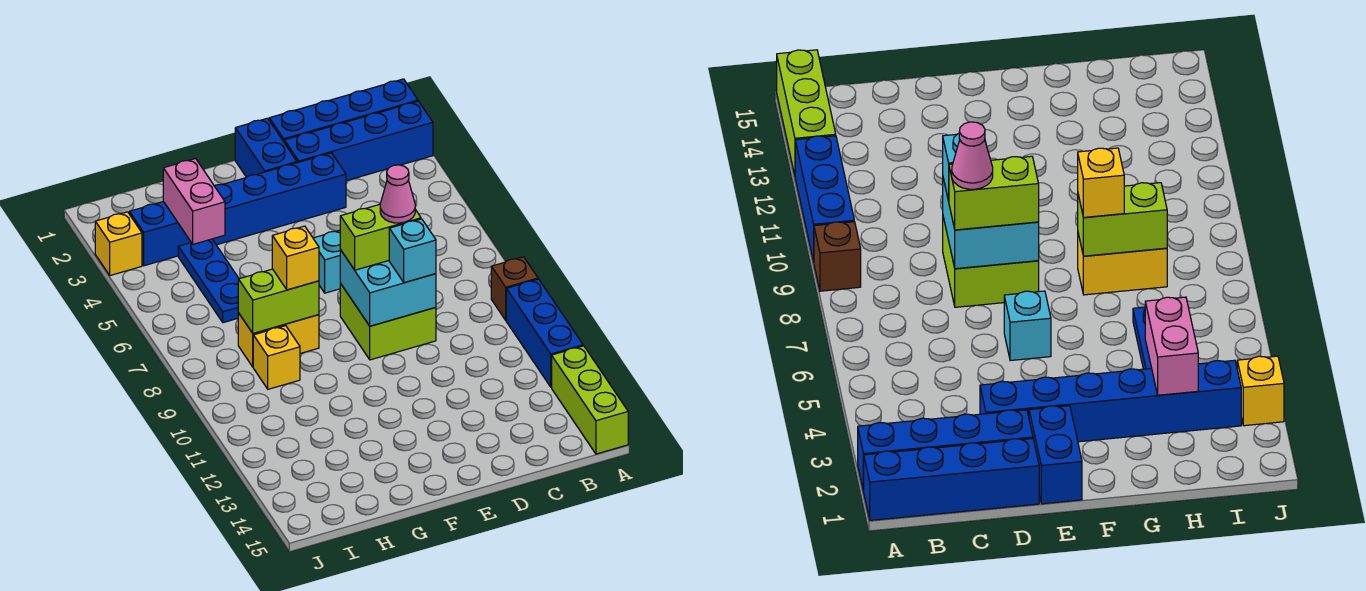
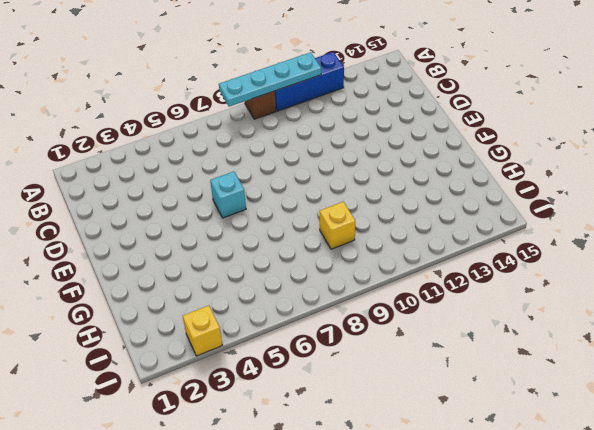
cyan plate A8:A11 level 2 -> none
none -> blue brick A1:D1 level 1
none -> blue brick A2:D2 level 1
none -> lime brick A13:A15 level 1

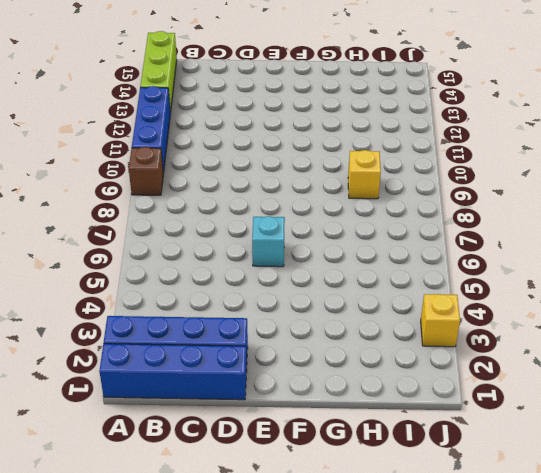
none -> blue brick D3:I3 level 1
none -> lime brick D8:E9 level 1
none -> blue brick E1:E2 level 1

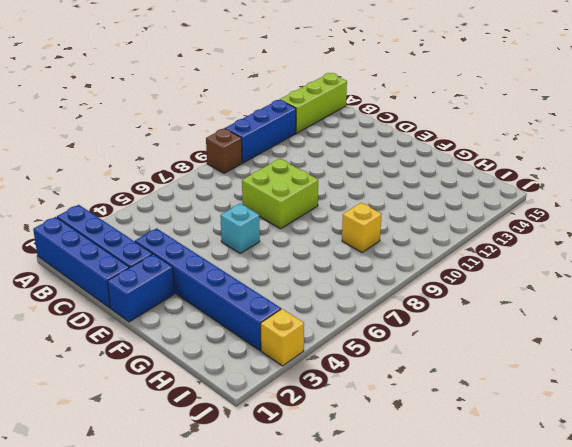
none -> yellow brick G8:H8 level 1
none -> blue plate H4:H6 level 1
none -> cyan brick D8:E9 level 2

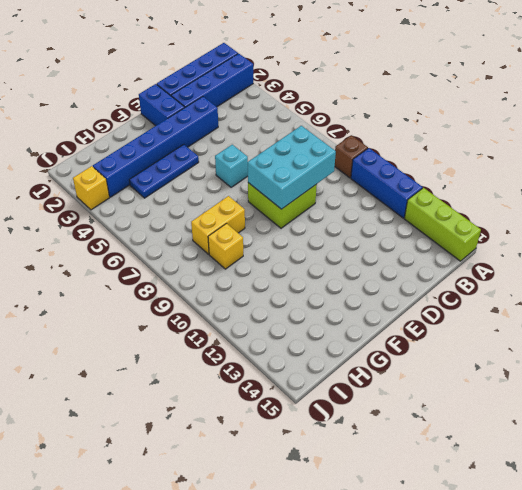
cyan brick C8:E9 level 2 -> cyan brick D8:E9 level 2
blue plate F4:H4 level 1 -> blue plate H4:H6 level 1
none -> lime brick G8:H8 level 2
none -> pink brick H3:H4 level 2
none -> lime brick D8:E8 level 3

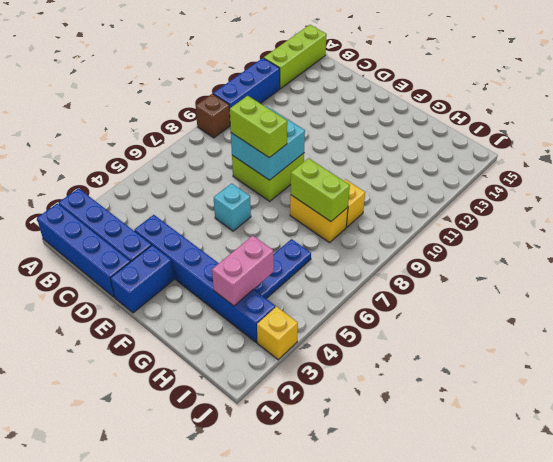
none -> cyan brick D9 level 3
none -> yellow brick G8 level 3
none -> pink cone D8 level 4

